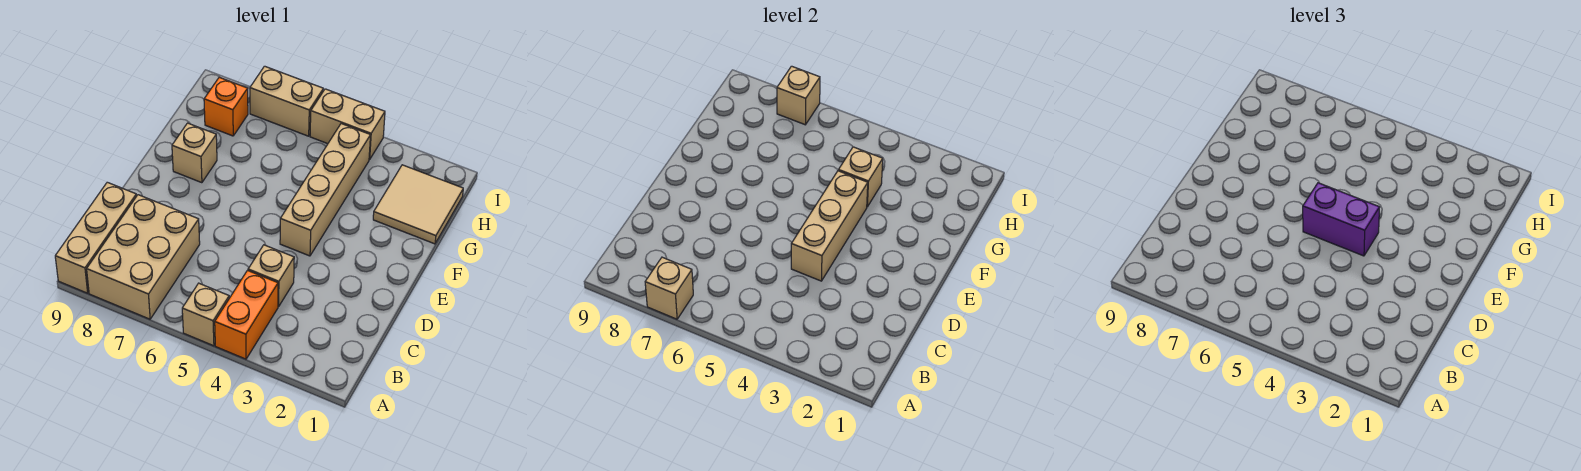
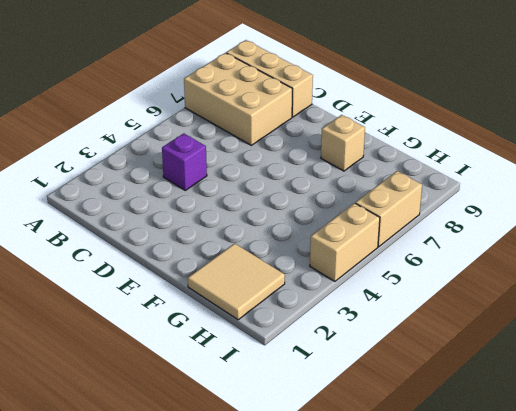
purple brick C4 level 1 -> tan brick C4 level 1
none -> orange brick A4:B4 level 1
none -> tan brick A5 level 1
none -> tan brick E4:H4 level 1

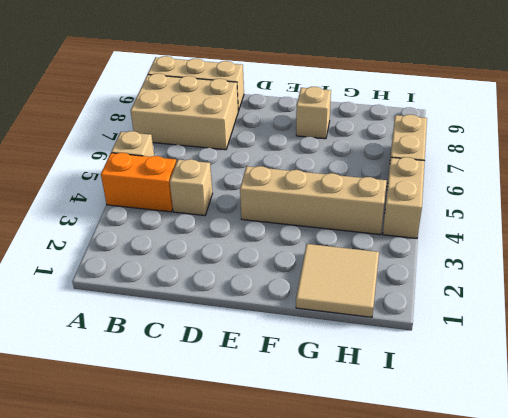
none -> orange brick H8 level 1
none -> tan brick A7 level 2
none -> tan brick D4:F4 level 2

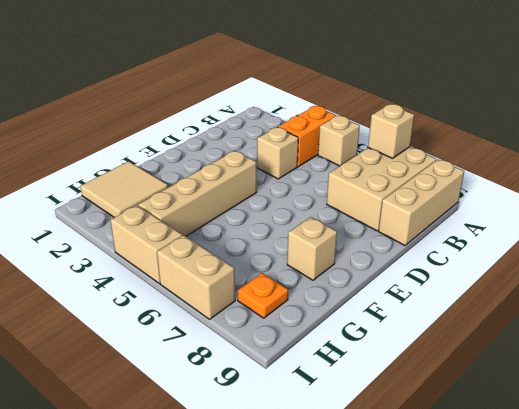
orange plate H8 level 1 -> orange brick H8 level 1
none -> tan brick D4:F4 level 2
none -> tan brick G4 level 2
none -> tan brick I7 level 2

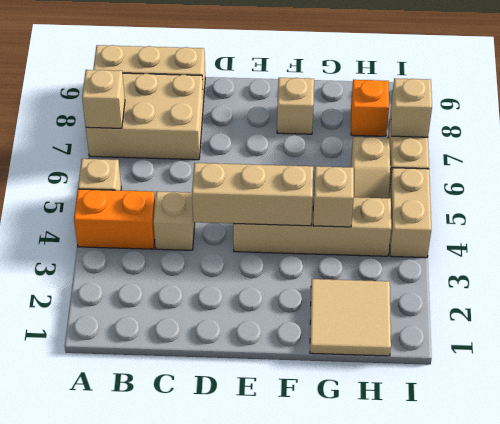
tan slope H5:H6 level 1 top 6 -> none
none -> purple brick E4:E5 level 3

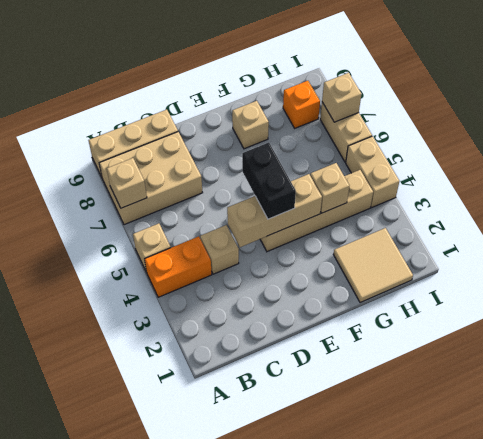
black brick E4:E5 level 3 -> purple brick E4:E5 level 3

